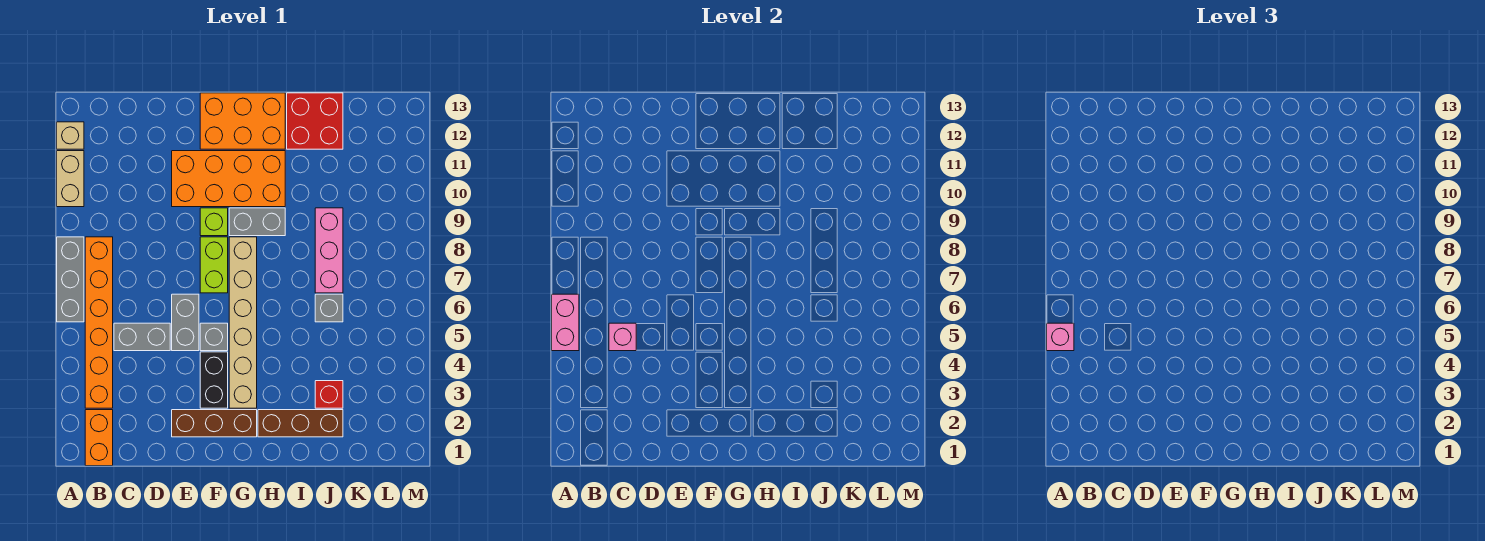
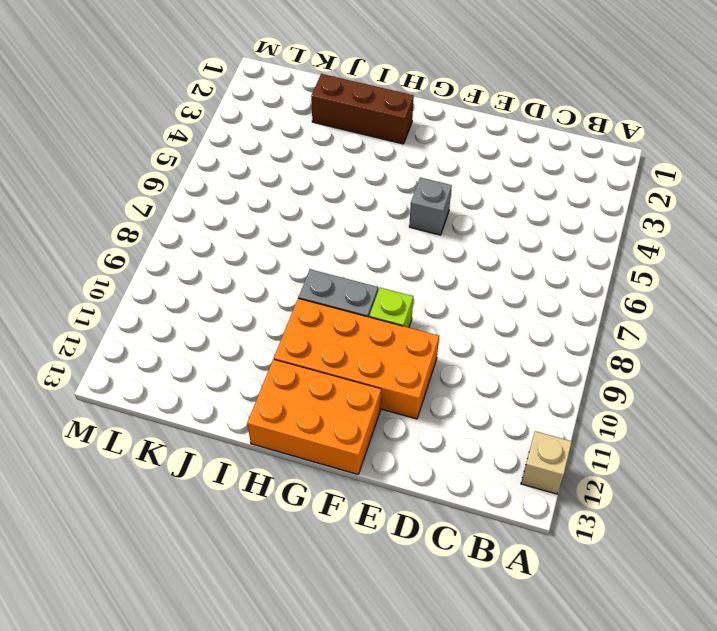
none -> grey brick A6:A8 level 1
none -> tan brick A10:A11 level 1
none -> orange brick B1:B2 level 1

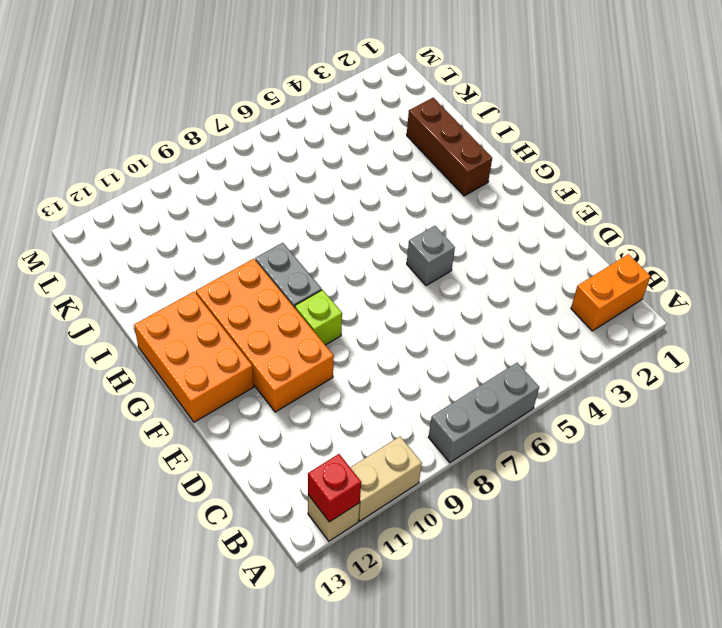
red brick A12 level 2 -> red brick J3 level 1
none -> orange brick B3:B8 level 1
none -> grey brick C5:D5 level 1
none -> brown brick E2:G2 level 1

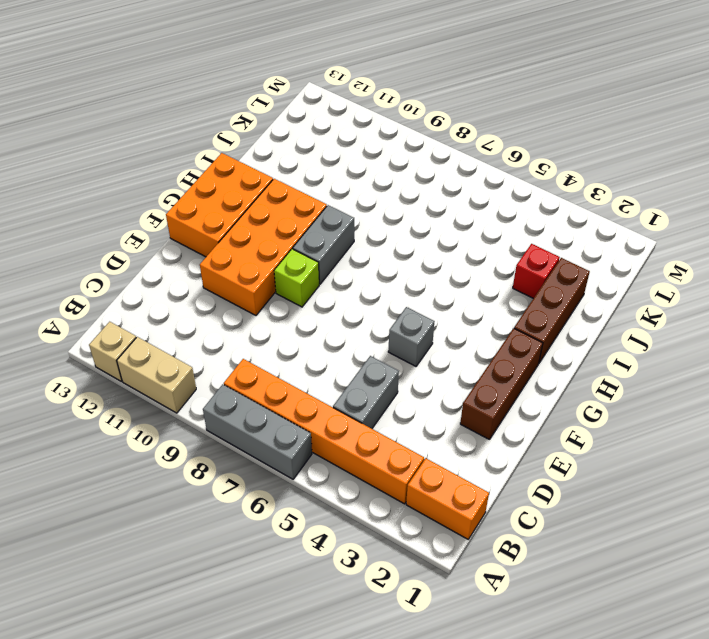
none -> grey brick E5:E6 level 1
none -> black brick F3:F4 level 1
none -> lime brick F7:F8 level 1

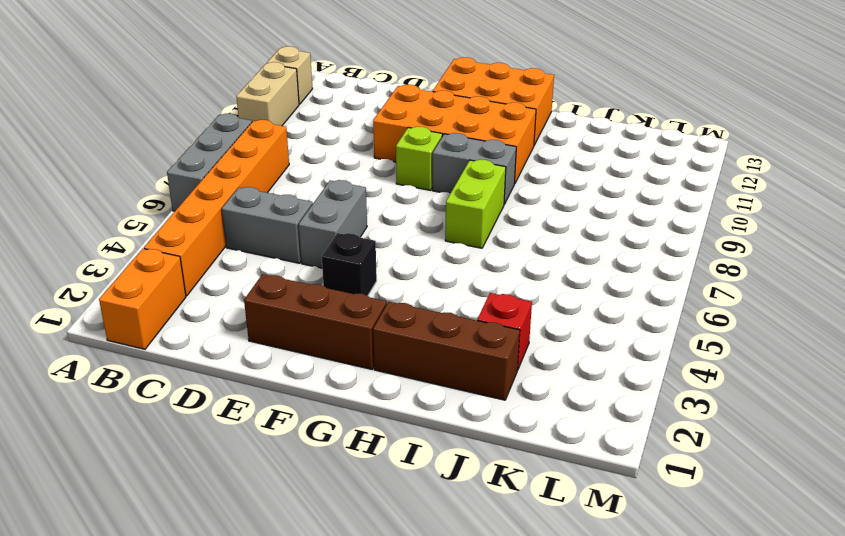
black brick F4 level 1 -> black brick F3:F4 level 1
lime brick H7:H8 level 1 -> lime brick F7:F8 level 1
none -> grey brick F5 level 1
none -> tan brick G3:G8 level 1
none -> red brick I12:J13 level 1

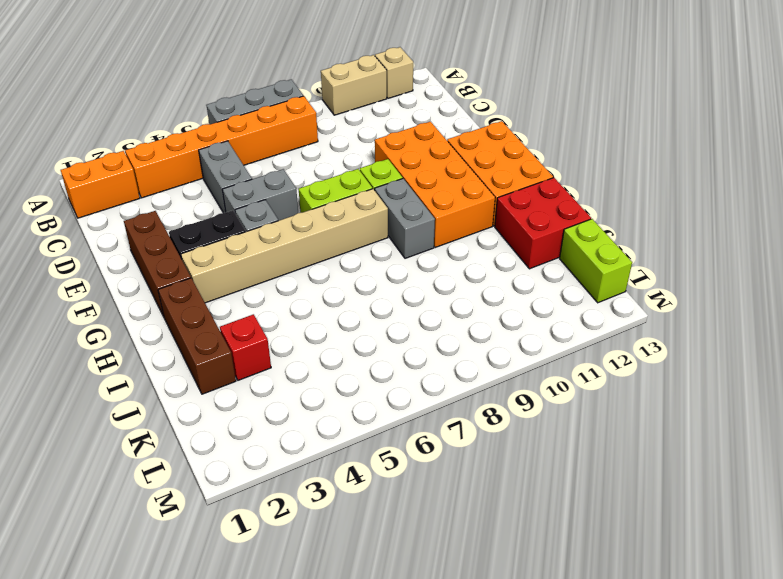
lime brick K13:L13 level 1 -> none
none -> grey brick J6 level 1
none -> pink brick J7:J9 level 1
none -> pink brick A5:A6 level 2

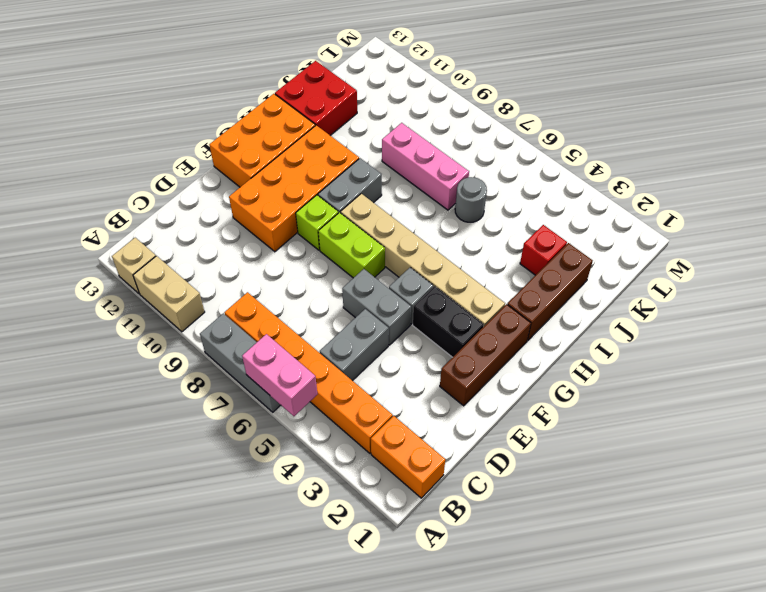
grey round brick J6 level 1 -> grey brick J6 level 1
none -> pink brick C5 level 2
none -> pink brick A5 level 3

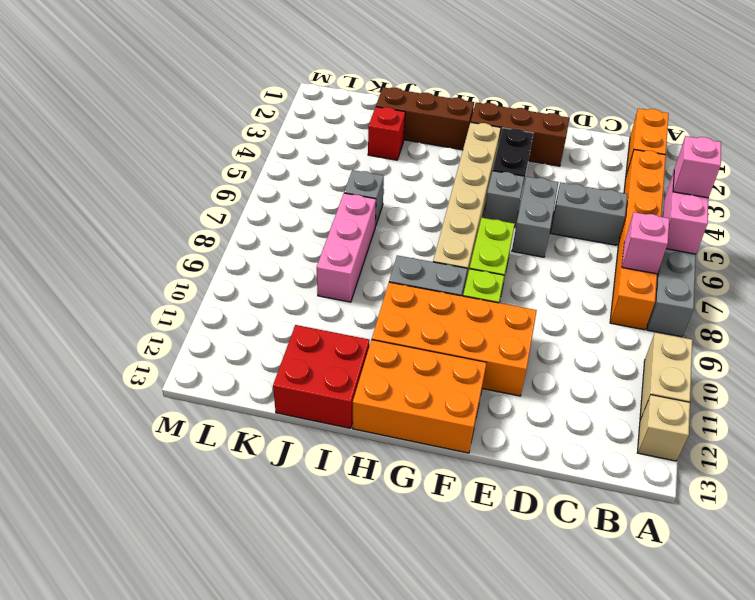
pink brick B7 level 2 -> pink brick C5 level 2

